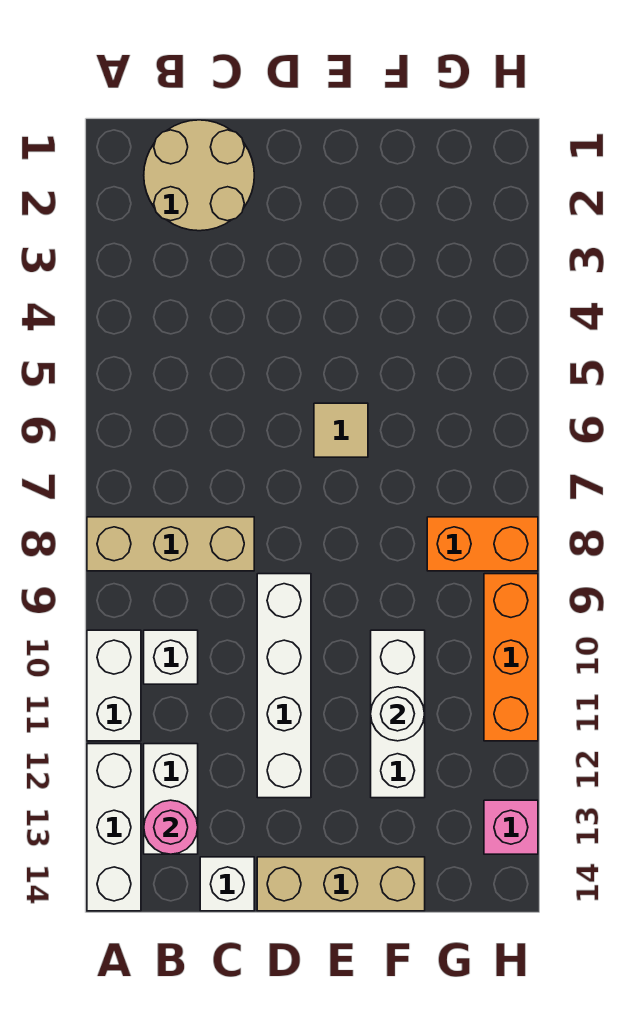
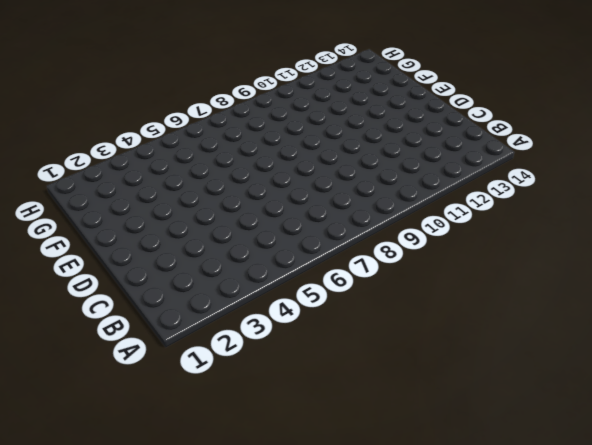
none -> tan brick A8:C8 level 1
none -> white brick A10:A11 level 1
none -> white brick A12:A14 level 1

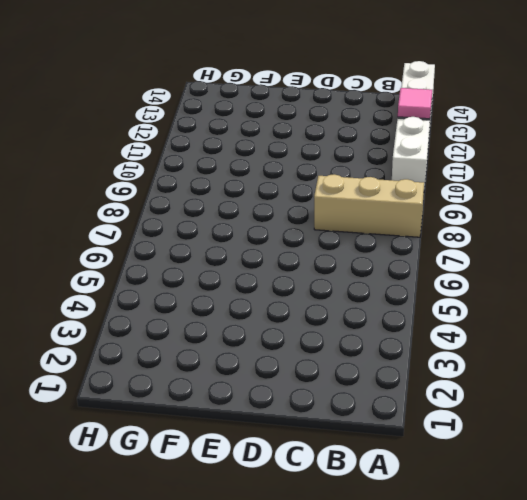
pink tile A12 level 2 -> none
none -> tan round brick B1:C2 level 1
none -> white brick B10 level 1
none -> white brick B12:B13 level 1

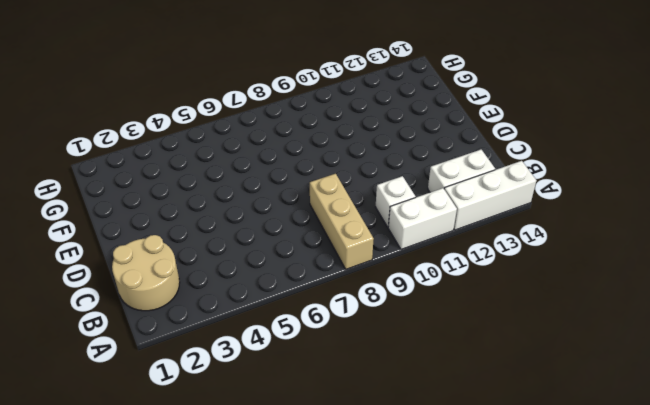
none -> white brick C14 level 1
none -> white brick D9:D12 level 1
none -> tan brick D14:F14 level 1

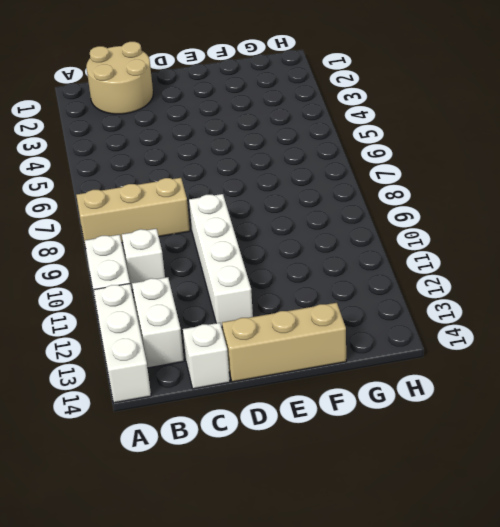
none -> tan tile E6 level 1
none -> white brick F10:F12 level 1
none -> orange brick G8:H8 level 1

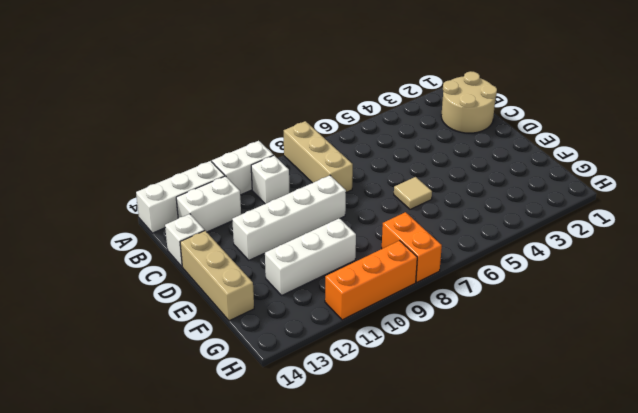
none -> pink brick H13 level 1
none -> pink round brick B13 level 2
none -> white round brick F11 level 2

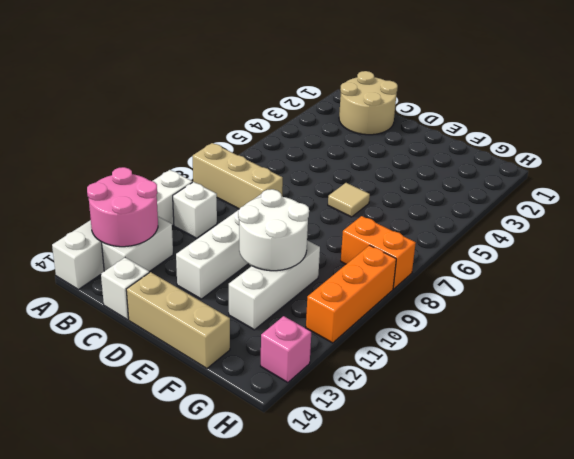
pink round brick A12:B13 level 2 -> pink round brick B13 level 2
white round brick E10:F11 level 2 -> white round brick F11 level 2

